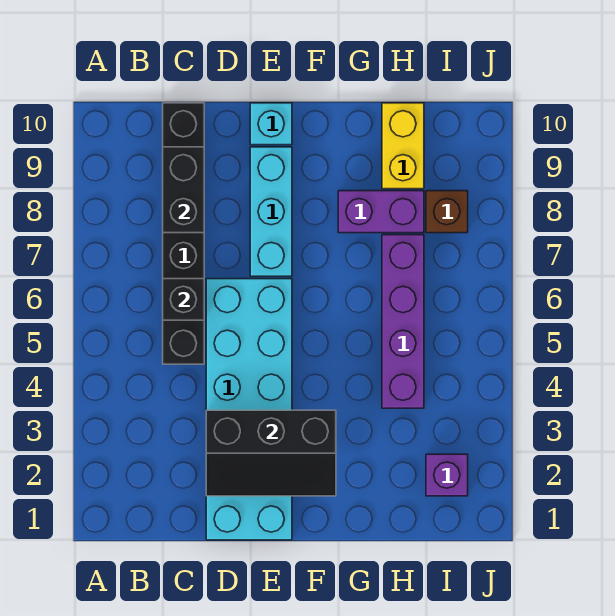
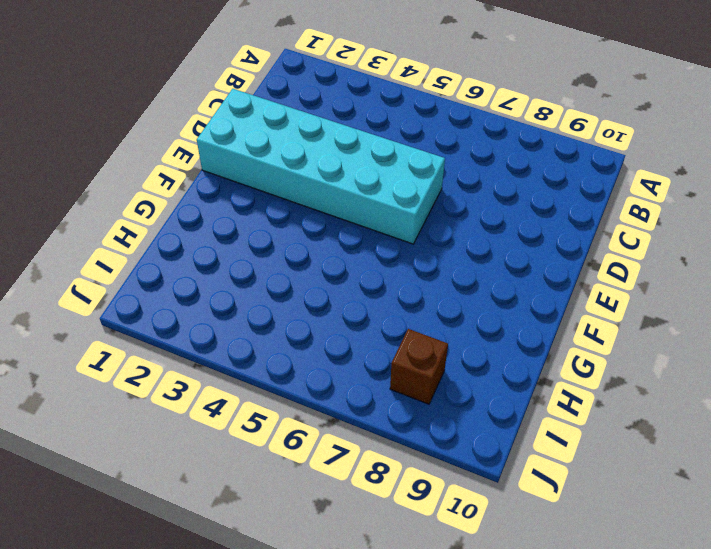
none -> black brick C5:C10 level 1
none -> cyan brick E7:E9 level 1
none -> cyan brick E10 level 1

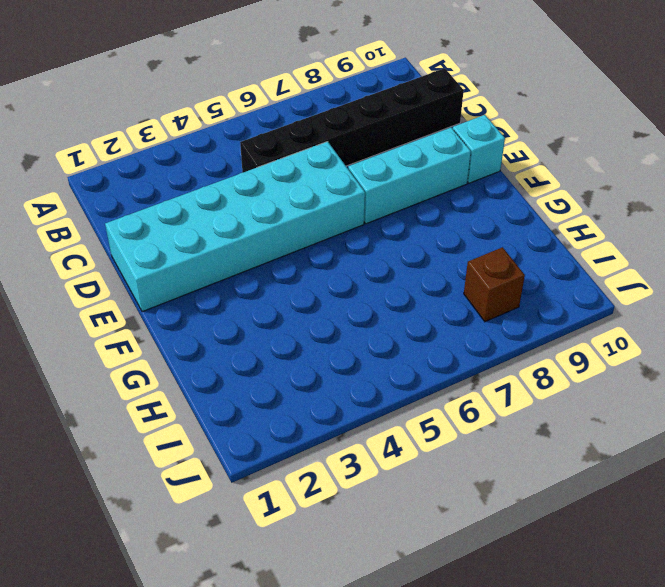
none -> purple brick G8:H8 level 1
none -> purple brick H4:H7 level 1
none -> yellow brick H9:H10 level 1

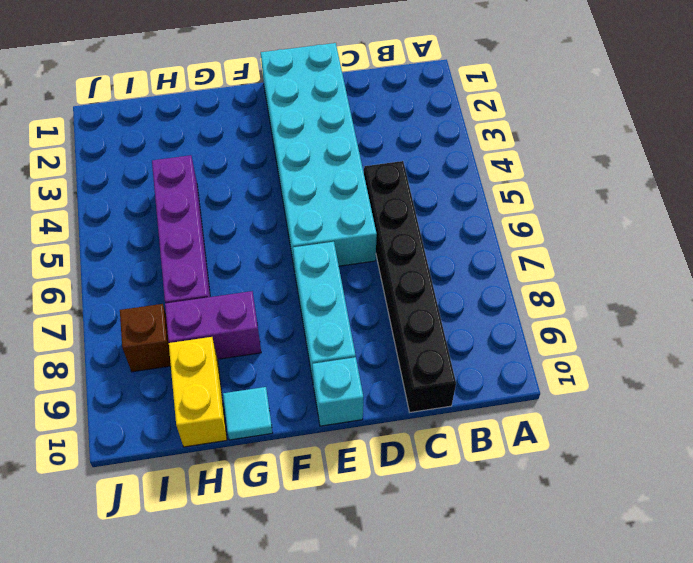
cyan tile G10 level 1 -> none
none -> purple brick I2 level 1
none -> black brick C6 level 2
none -> black brick C8:C9 level 2

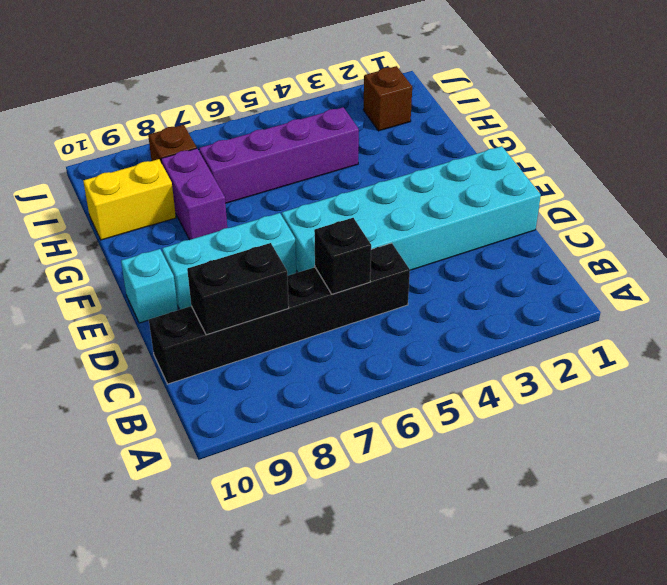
brown brick I2 level 1 -> purple brick I2 level 1
none -> black slope D2:F3 level 2 top 3

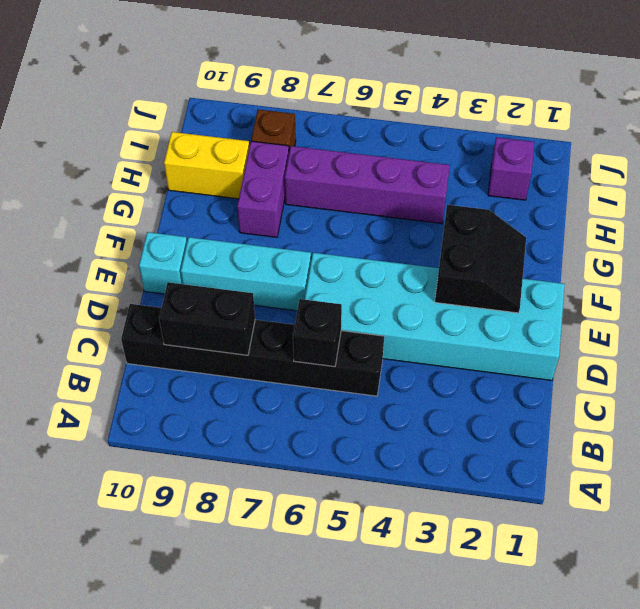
black slope E2:F3 level 2 top 3 -> black slope D2:F3 level 2 top 3

